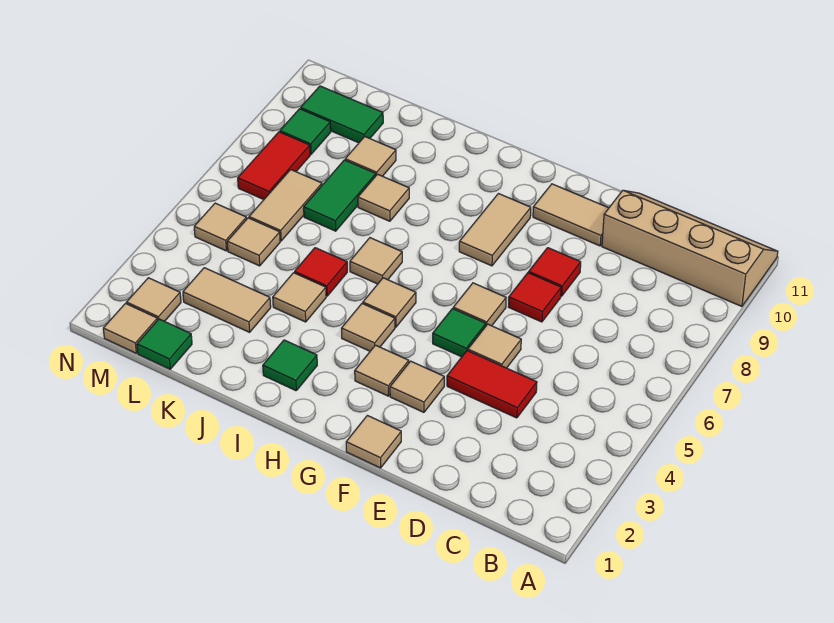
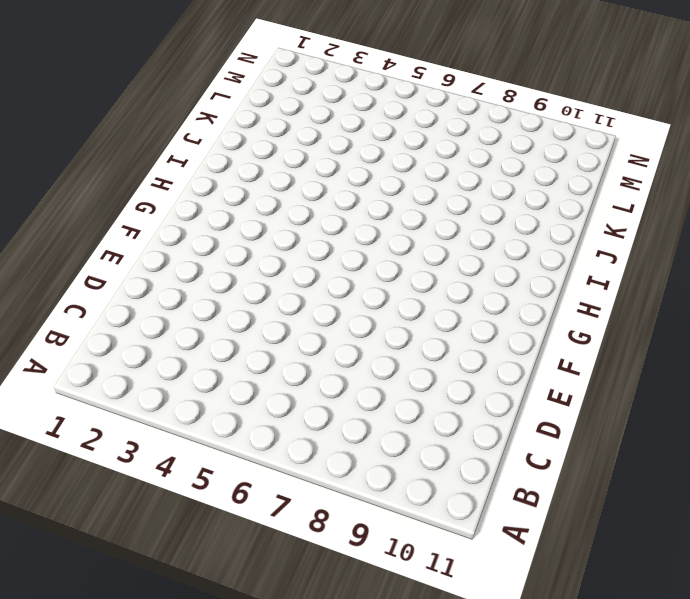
none -> tan slope A10:D11 level 1 top 10
none -> red tile D4:E4 level 1
none -> tan tile E5 level 1
none -> red tile E7 level 1

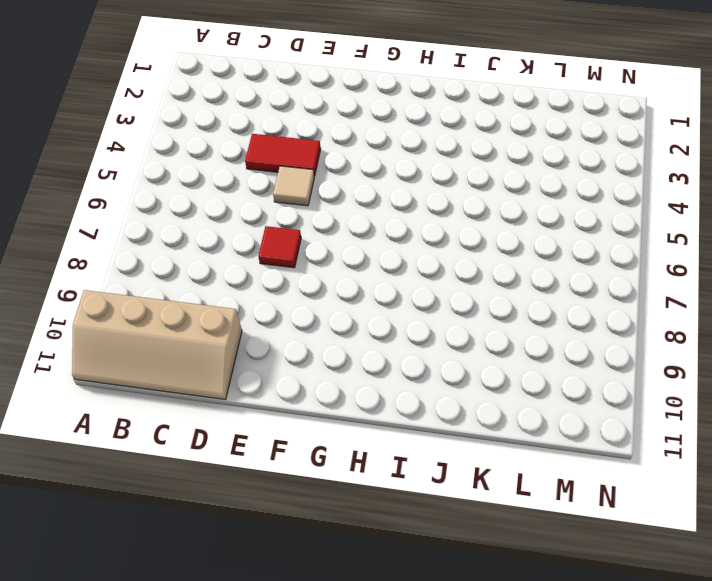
none -> red tile E8 level 1
none -> tan tile E10:F10 level 1
none -> tan tile F1 level 1
none -> tan tile F3 level 1

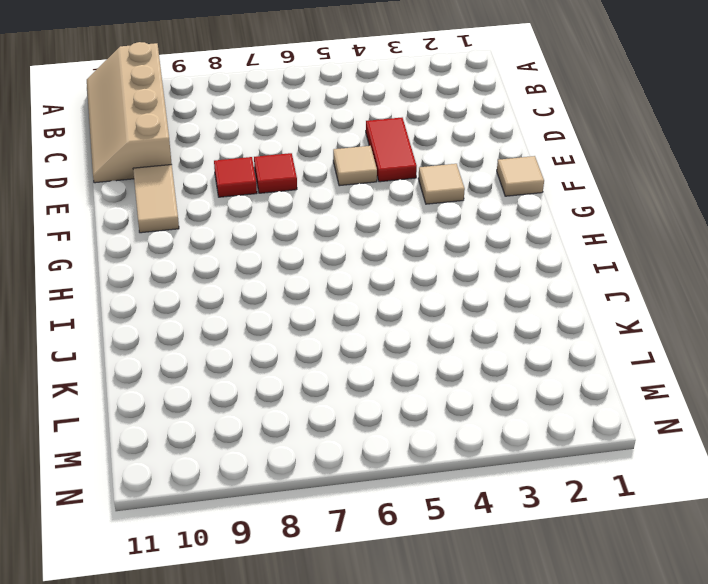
none -> green tile F5 level 1
none -> tan tile F6 level 1
none -> tan tile G3 level 1
none -> tan tile G8:G9 level 1

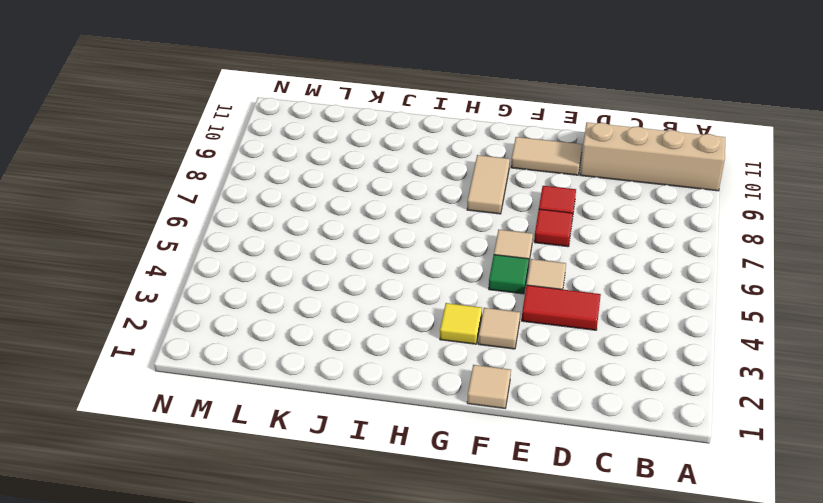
yellow tile G3 level 1 -> tan tile G3 level 1
none -> tan tile H4 level 1
none -> tan tile H5 level 1
none -> green tile I2 level 1
none -> tan tile I6 level 1

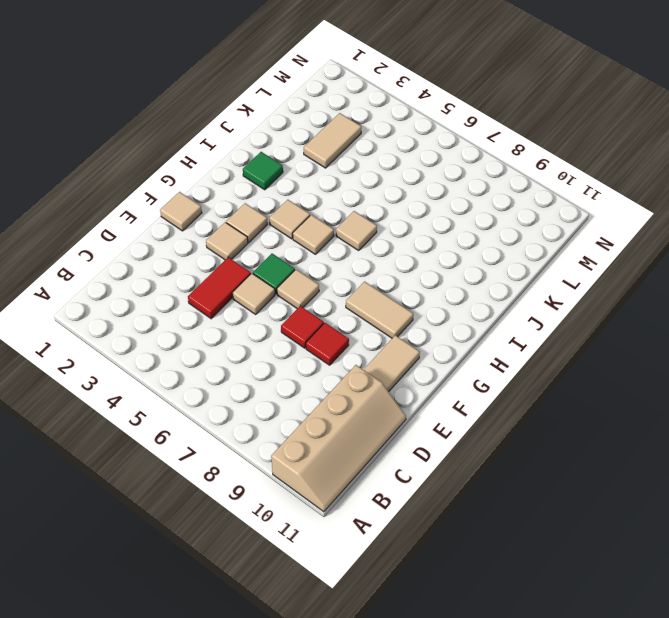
none -> tan tile J4 level 1
none -> red tile J5 level 1
none -> tan tile J8 level 1
none -> green tile K7:K8 level 1

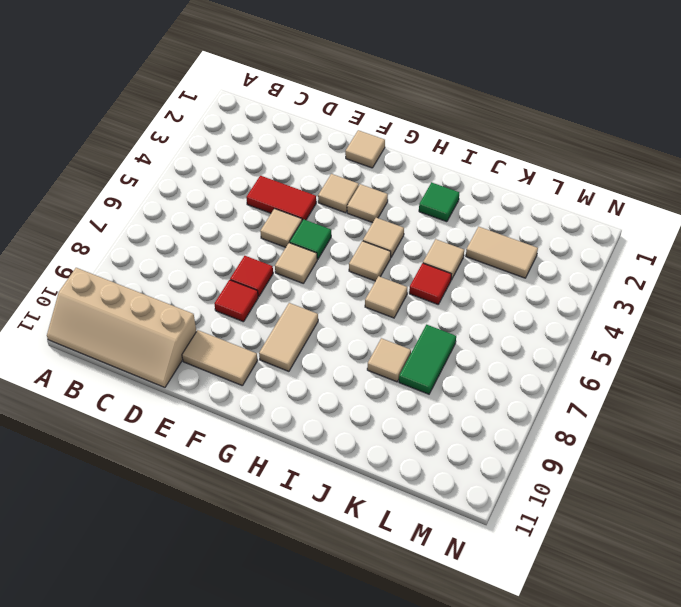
none -> tan tile K9 level 1
none -> green tile L1 level 1
none -> tan tile L5 level 1
none -> tan tile L6:L7 level 1

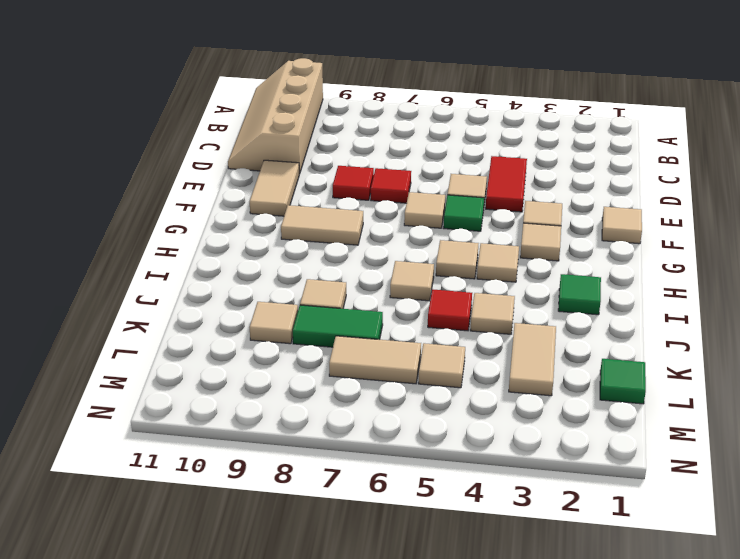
none -> green tile L10:M10 level 1
none -> tan tile M1 level 1
none -> tan tile M2 level 1
none -> tan tile M5 level 1

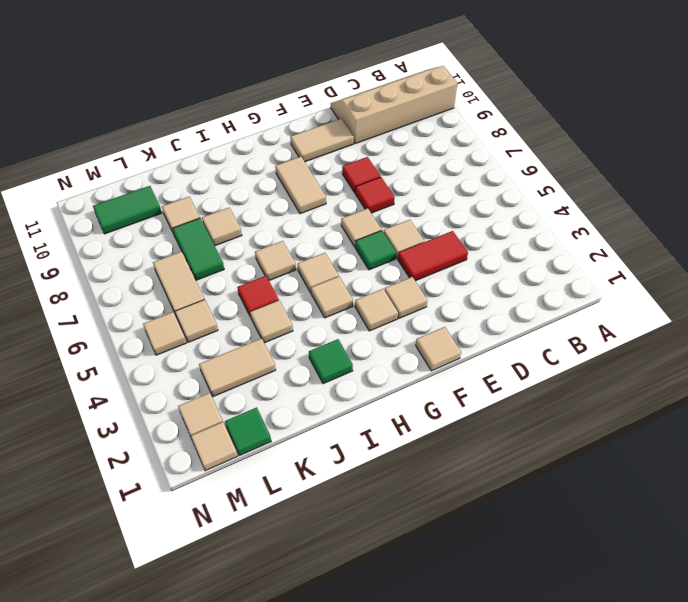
none -> red tile M7:M8 level 1
none -> green tile M9 level 1

